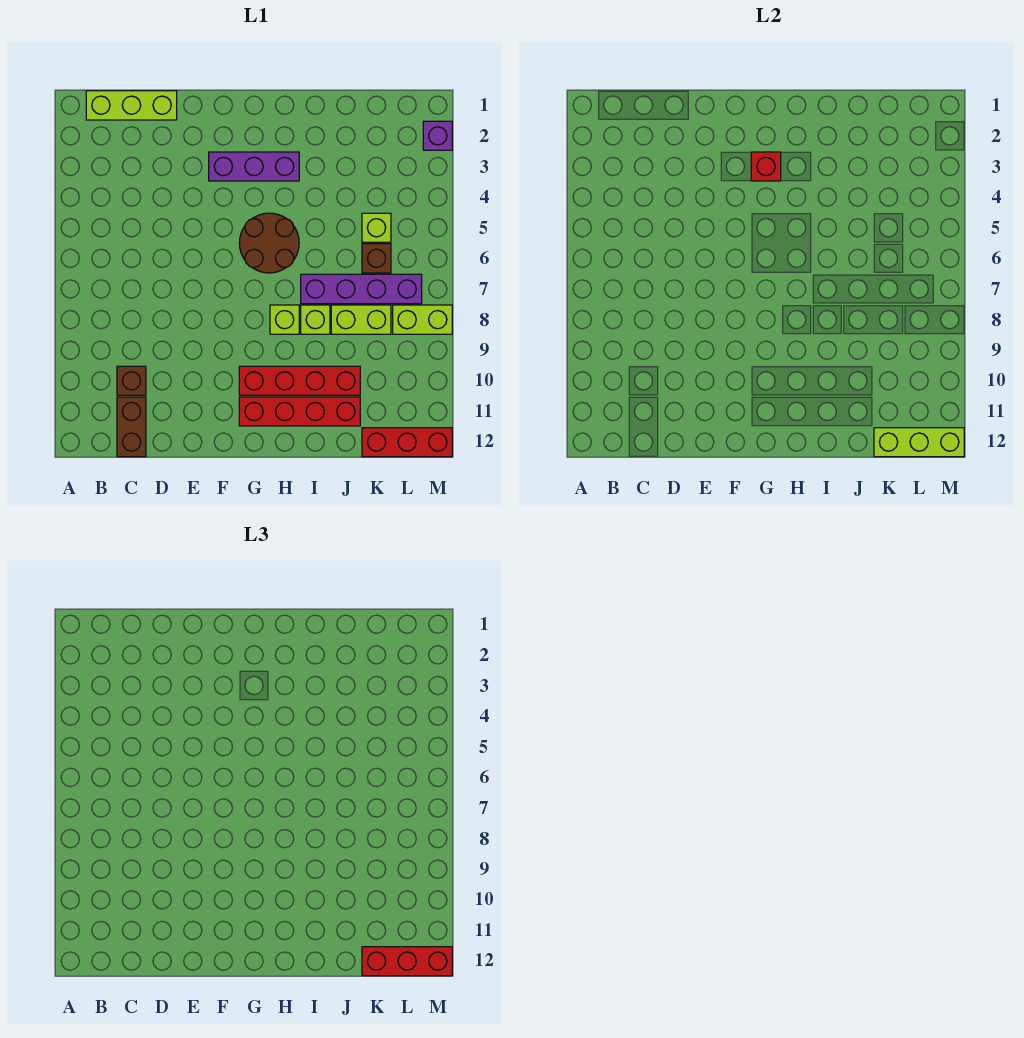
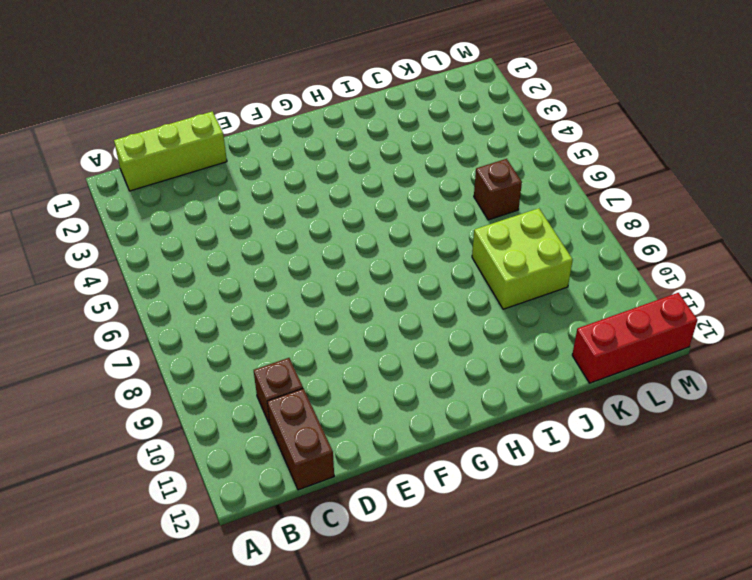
lime brick J8:K9 level 1 -> lime brick J8:K8 level 1
none -> purple brick F3:H3 level 1
none -> brown round brick G5:H6 level 1
none -> red brick G10:J10 level 1

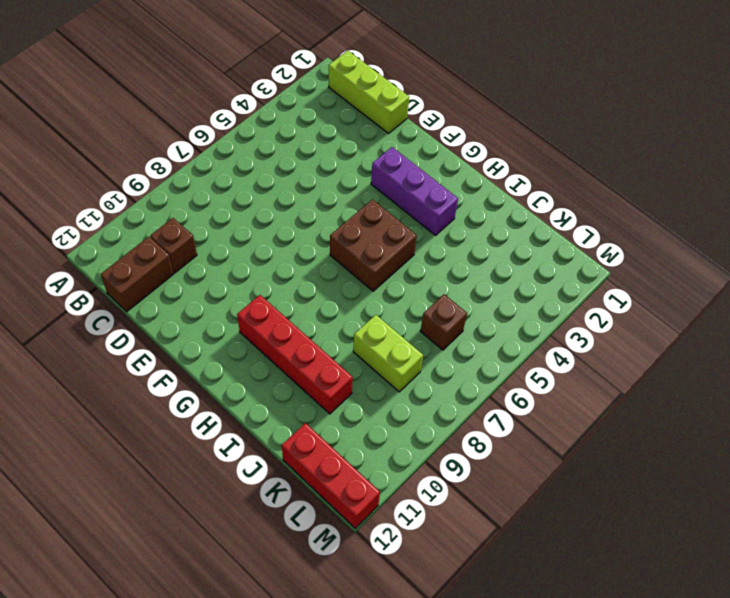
brown brick G5:H6 level 1 -> brown round brick G5:H6 level 1
none -> red brick G11:J11 level 1
none -> lime brick H8 level 1
none -> purple brick I7:L7 level 1

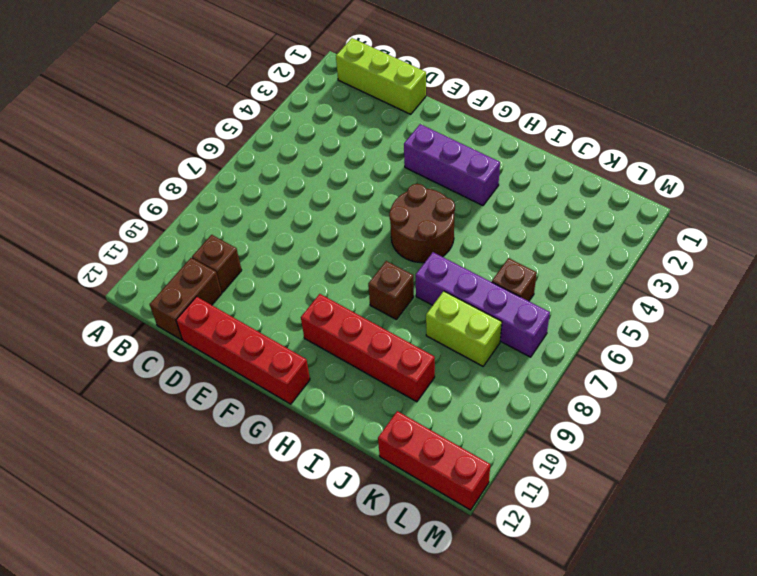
red brick D12:G12 level 1 -> red brick G11:J11 level 1
brown brick H8 level 1 -> lime brick H8 level 1
none -> lime brick I8 level 1
none -> lime brick K5 level 1
none -> lime brick L8:M8 level 1

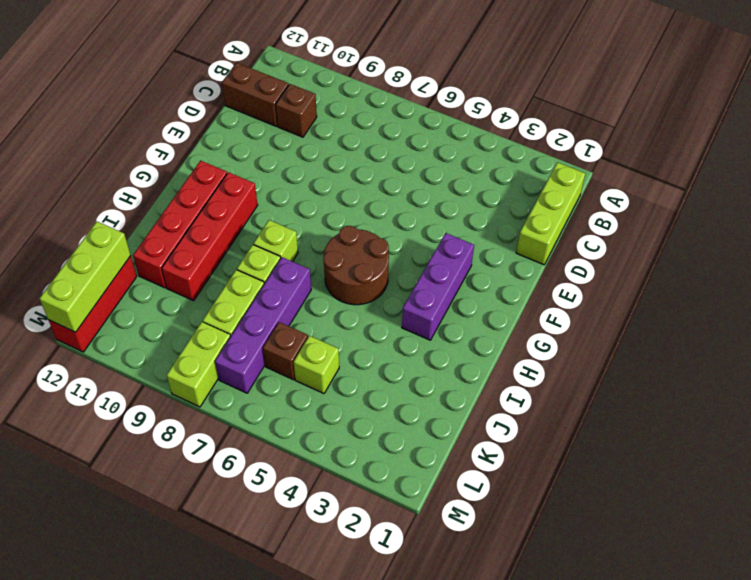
none -> purple brick M2 level 1
none -> red brick G3 level 2
none -> red brick K12:M12 level 3

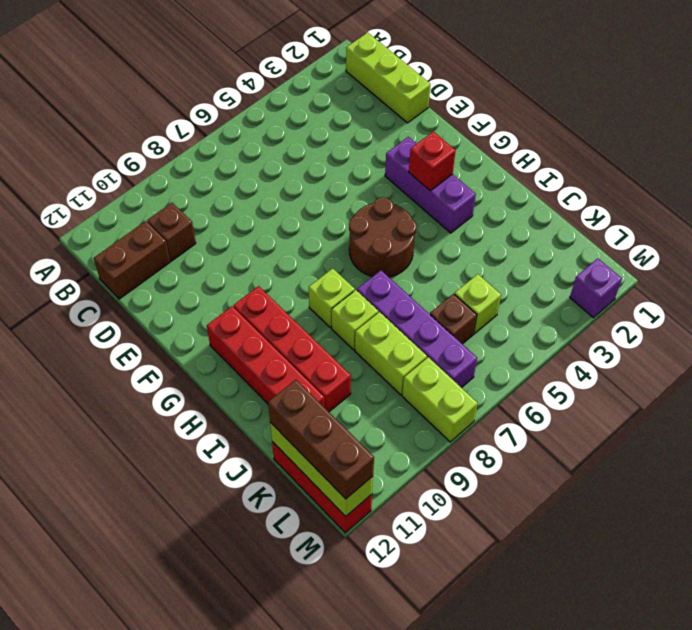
brown brick K12:M12 level 3 -> red brick K12:M12 level 3

